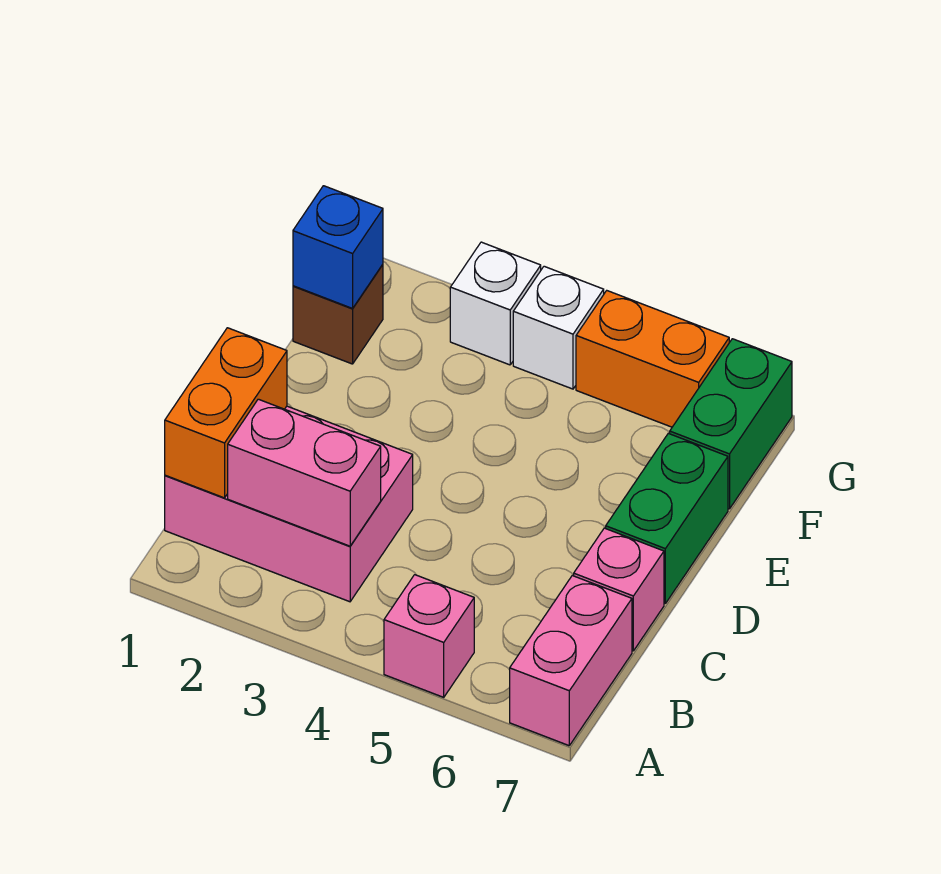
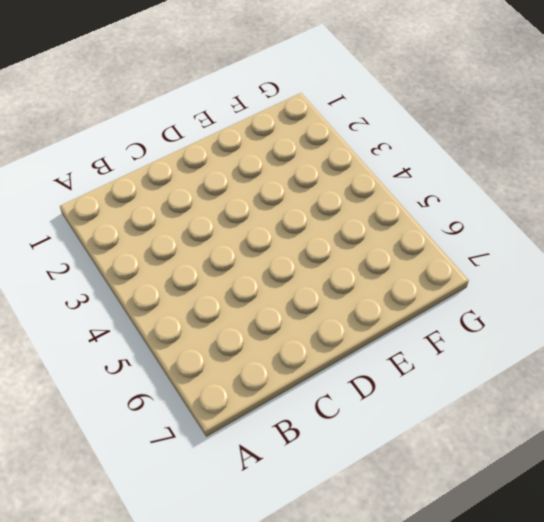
none -> pink brick A5 level 1
none -> pink brick A7:B7 level 1
none -> pink brick B1:C3 level 1

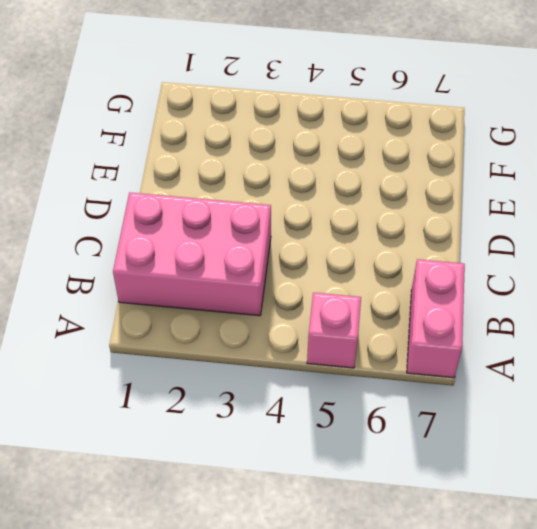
none -> pink brick C7 level 1
none -> green brick D7:E7 level 1
none -> brown brick F1 level 1

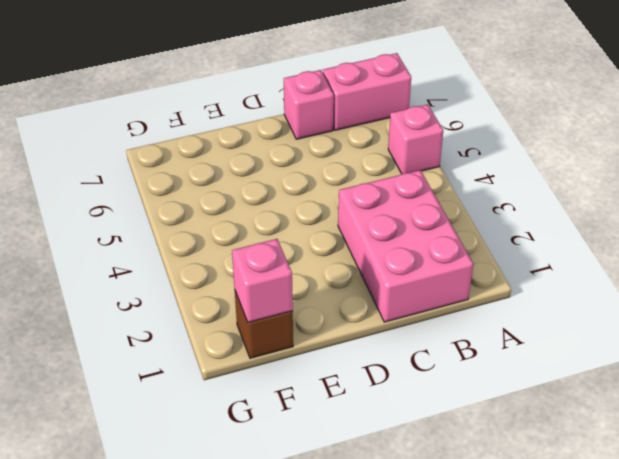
pink brick F1 level 2 -> blue brick F1 level 2
none -> green brick D7:E7 level 1
none -> green brick F7:G7 level 1
none -> white brick G3 level 1

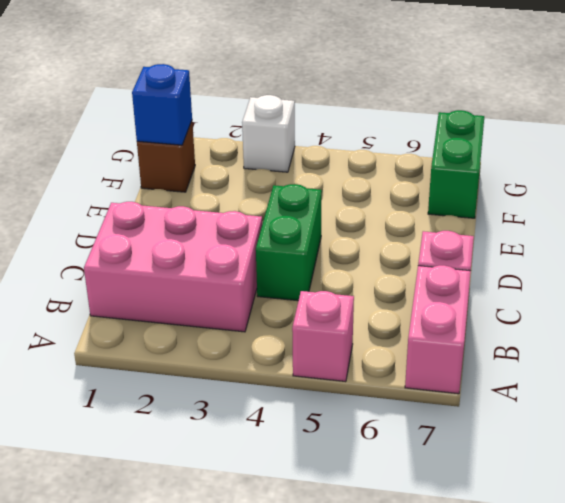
green brick C4:D4 level 1 -> green brick D7:E7 level 1
none -> white brick G4 level 1
none -> orange brick G5:G6 level 1
none -> orange brick B1:C1 level 2

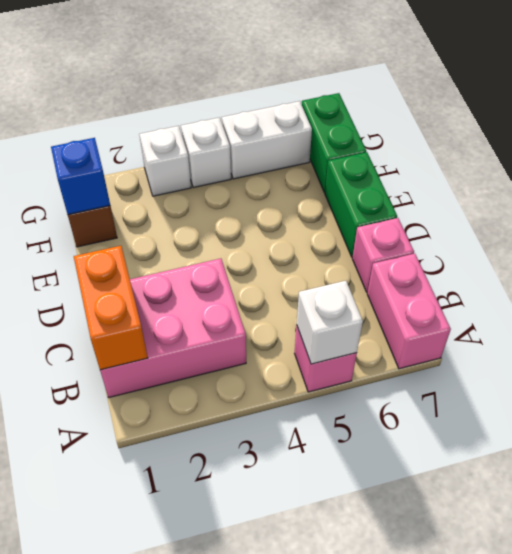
white brick A5 level 2 -> none
white brick G5:G6 level 1 -> orange brick G5:G6 level 1
none -> pink brick B2:B3 level 2

